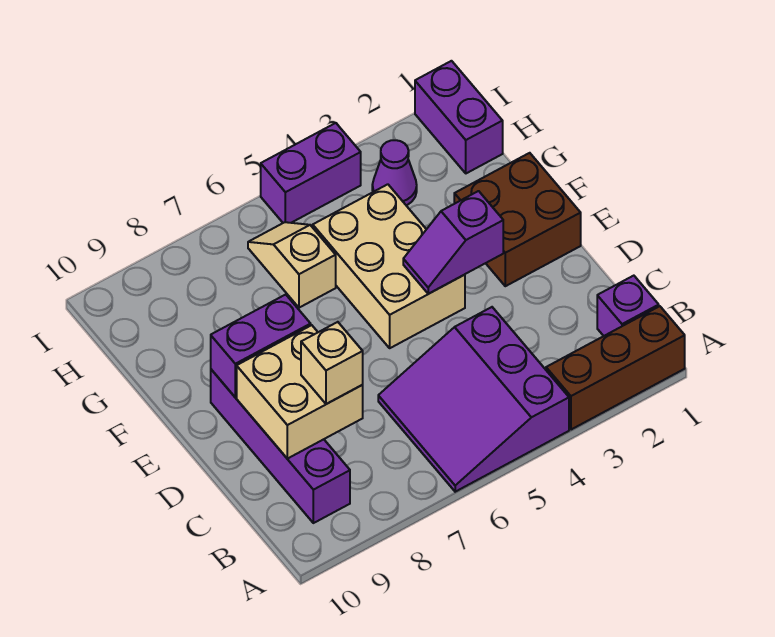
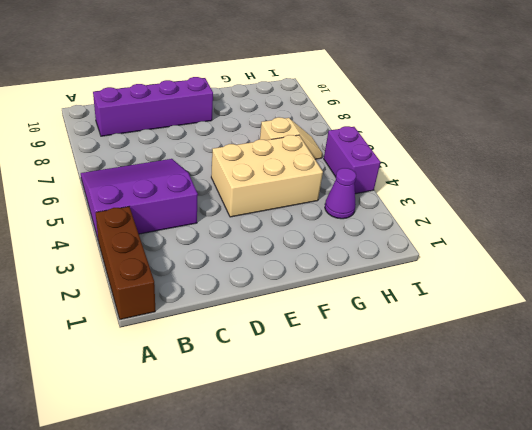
none -> purple brick B1 level 1
none -> brown brick E1:F2 level 1
none -> purple brick H1:I1 level 1

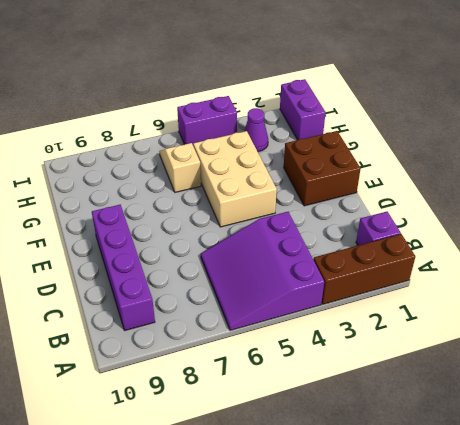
none -> tan brick C8:D9 level 2
none -> purple slope E3:E4 level 2 top 3
none -> purple brick E8:E9 level 2

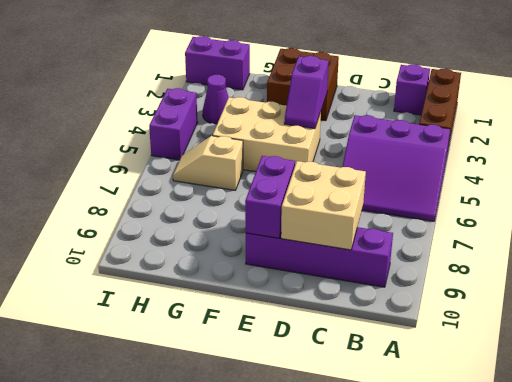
none -> tan brick C8 level 3

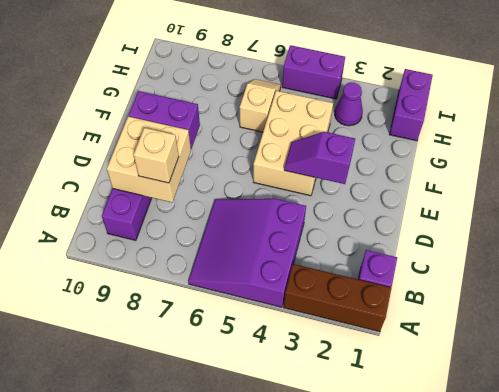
none -> brown brick E1:F2 level 1

